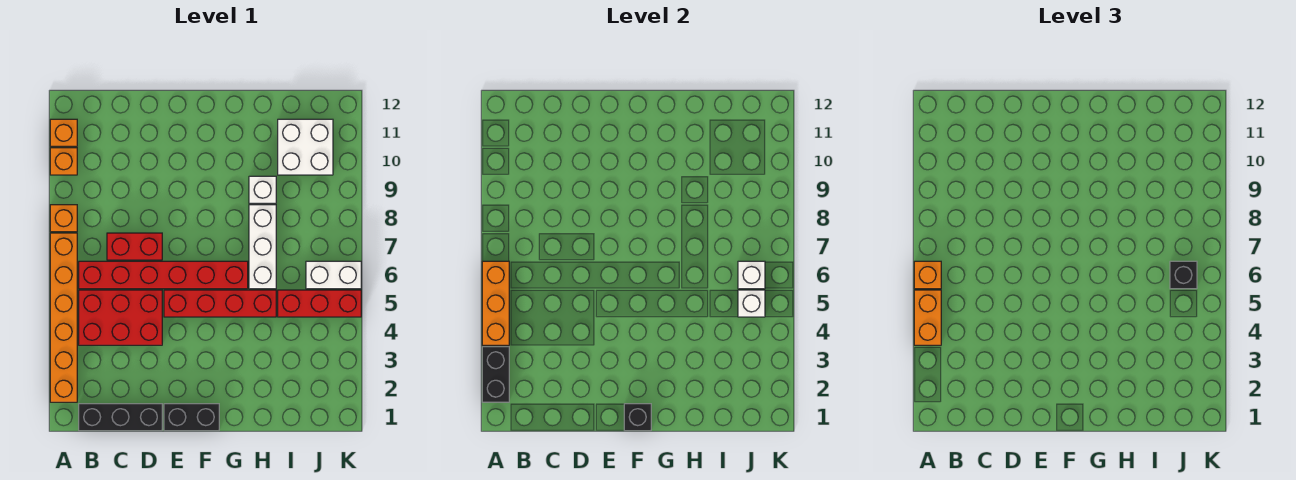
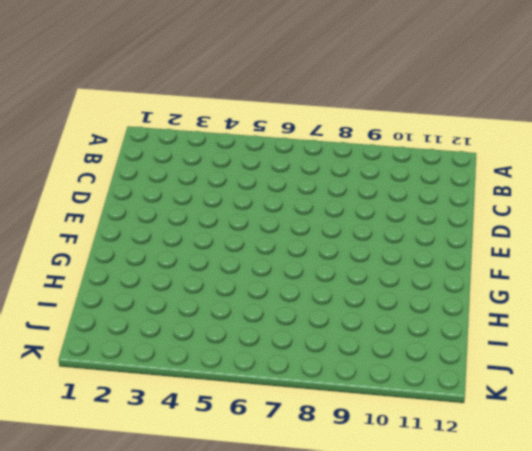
none -> orange brick A2:A7 level 1
none -> orange brick A8 level 1
none -> orange brick A10 level 1

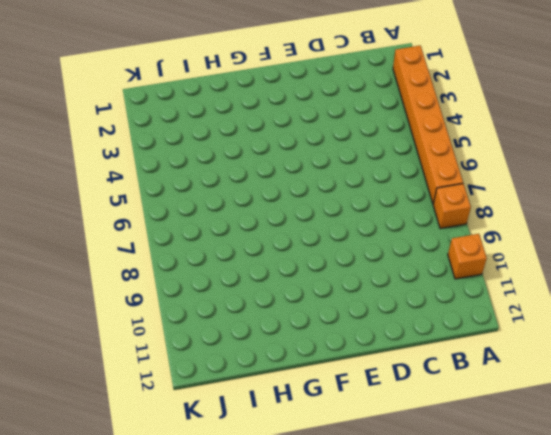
none -> orange brick A11 level 1
none -> black brick B1:D1 level 1
none -> red brick B4:D5 level 1

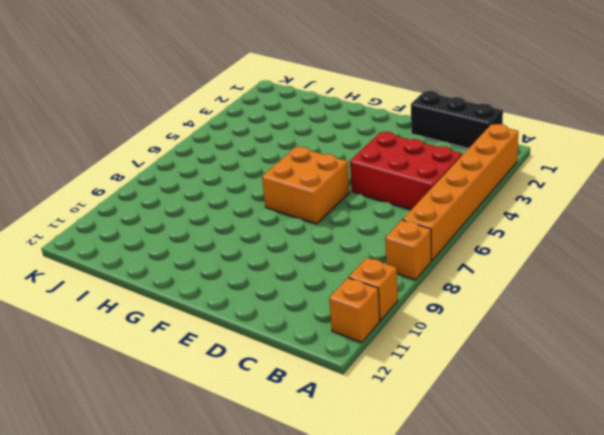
orange brick E6:F7 level 1 -> red brick B6:G6 level 1
none -> red brick C7:D7 level 1
none -> black brick E1:F1 level 1
none -> red brick E5:H5 level 1

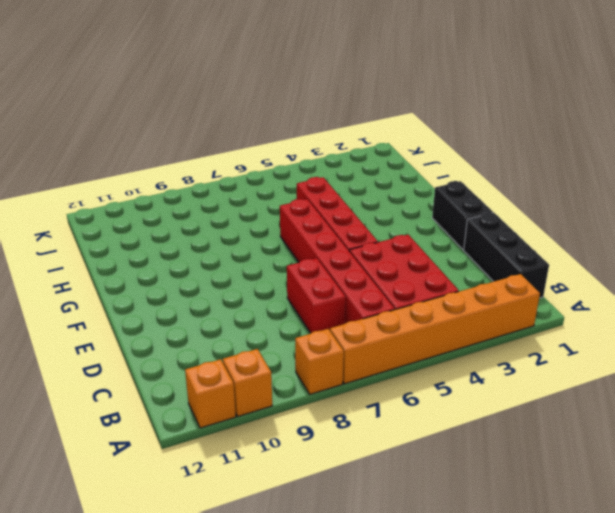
none -> white brick H6:H8 level 1
none -> white brick H9 level 1
none -> red brick I5:K5 level 1

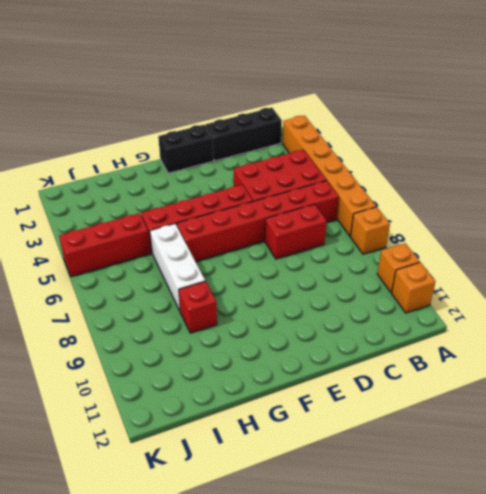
red brick H9 level 1 -> white brick H9 level 1
none -> white brick I10:J11 level 1
none -> white brick J6:K6 level 1
none -> black brick A2:A3 level 2

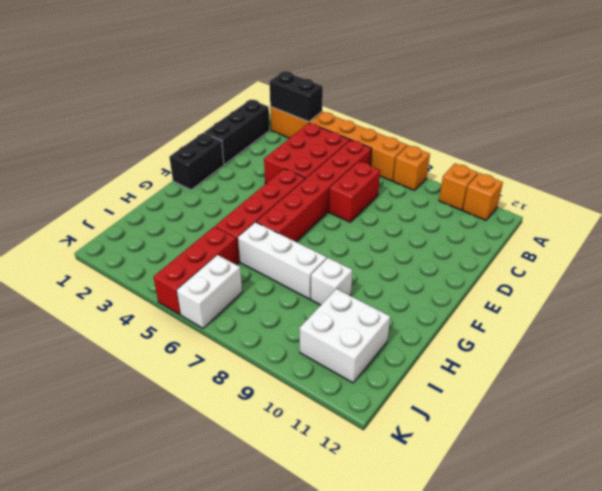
none -> orange brick A4:A6 level 2
none -> black brick F1 level 2
none -> white brick J5 level 2

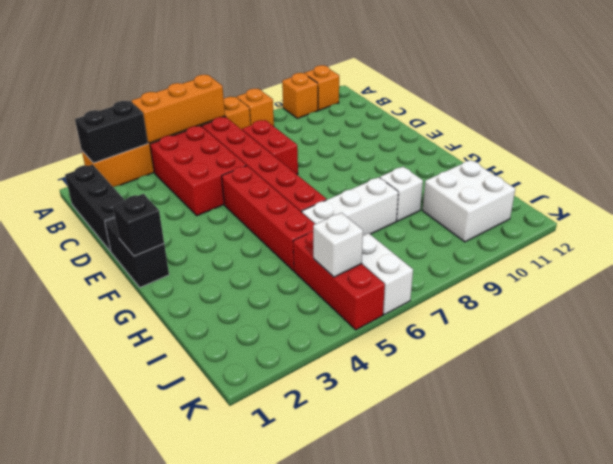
none -> white brick J6 level 2
none -> orange brick A4:A5 level 3
none -> orange brick A6 level 3

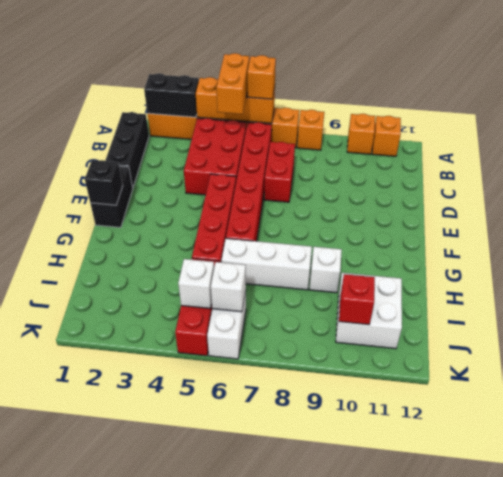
orange brick A5:B5 level 3 -> orange brick A4:A5 level 3
red brick J10 level 2 -> none
none -> black brick J6 level 3

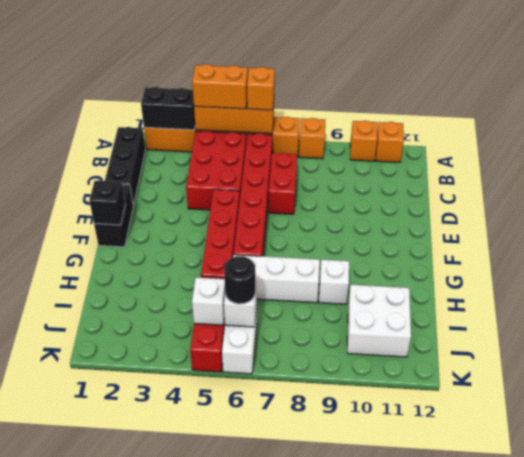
black round brick J6 level 3 -> black brick J6 level 3

